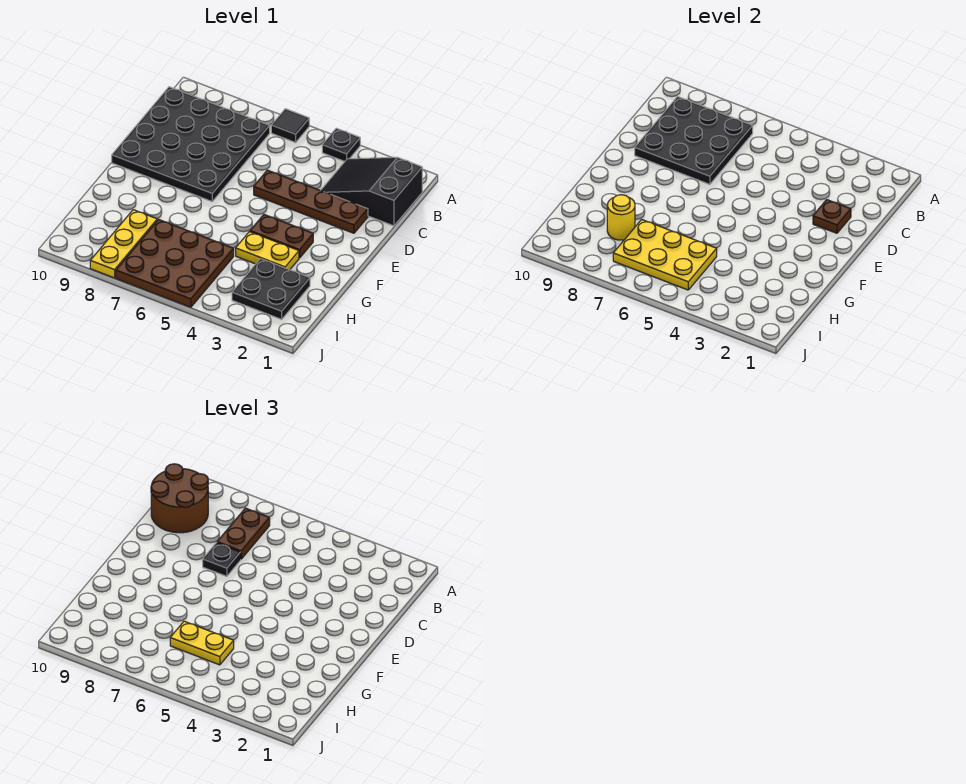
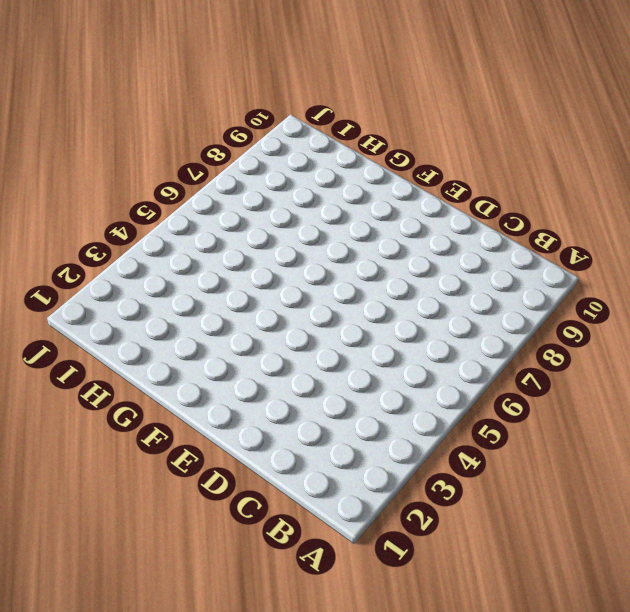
none -> black plate A4 level 1
none -> black tile A6 level 1
none -> black slope B1:C3 level 1 top 1

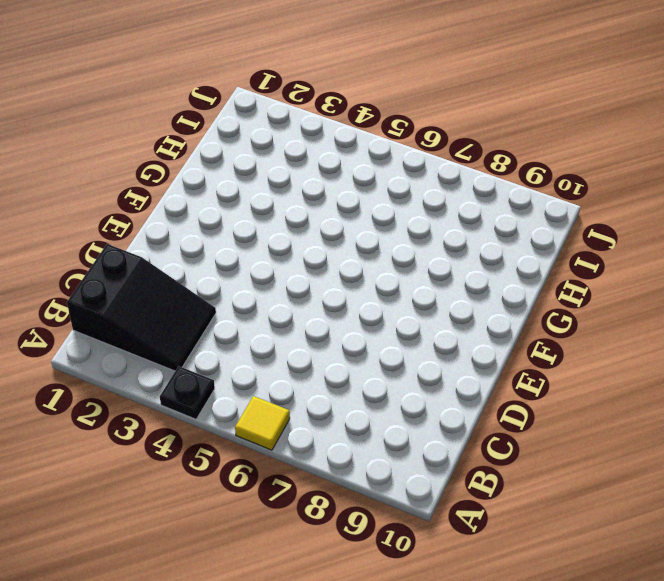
yellow tile A6 level 1 -> black tile A6 level 1
none -> black plate B7:E10 level 1
none -> brown plate D2:D5 level 1
none -> brown plate F3:F4 level 1

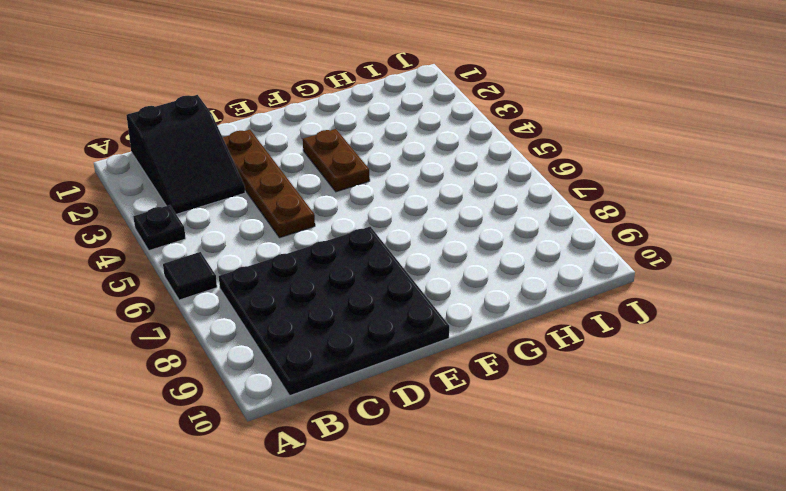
none -> yellow plate G3:G4 level 1
none -> black plate H2:I3 level 1
none -> brown plate H5:J7 level 1

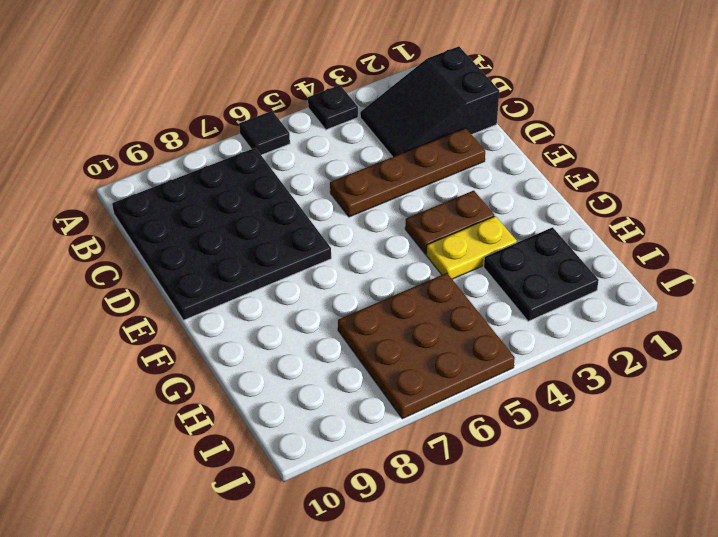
none -> yellow plate H8:J8 level 1
none -> black plate B7:D9 level 2
none -> brown plate D2 level 2

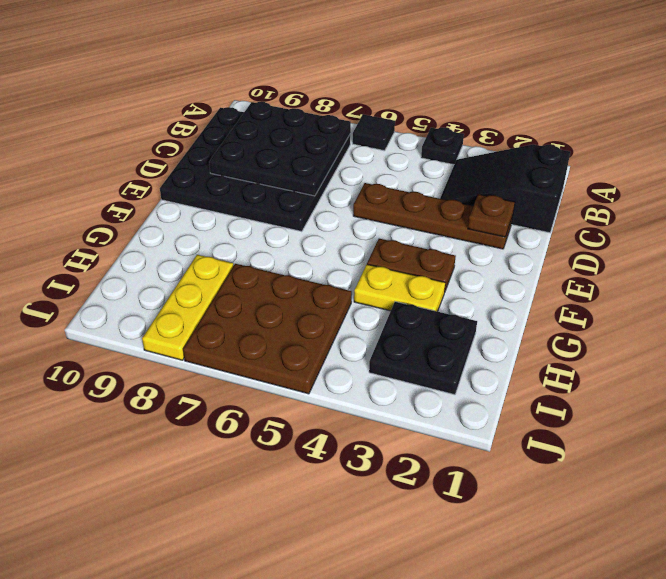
none -> yellow plate H5:I7 level 2
none -> yellow round brick H8 level 2
none -> brown plate B7:C7 level 3

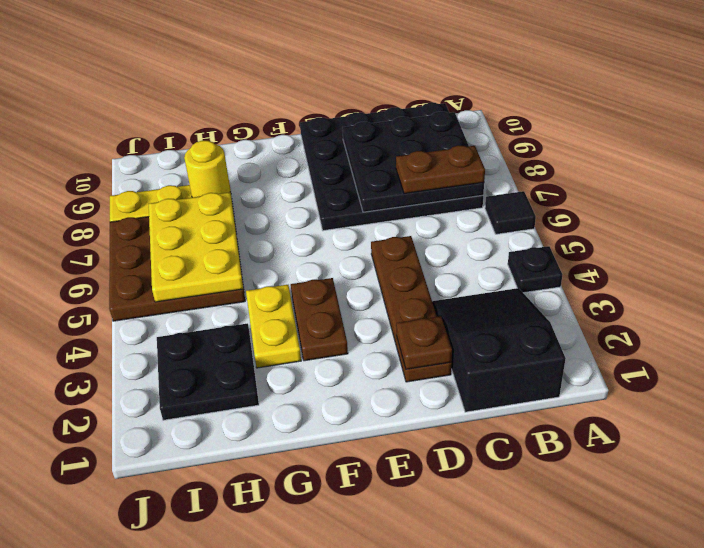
none -> brown round brick B9:C10 level 3
none -> black plate D7 level 3
none -> yellow plate H5:H6 level 3

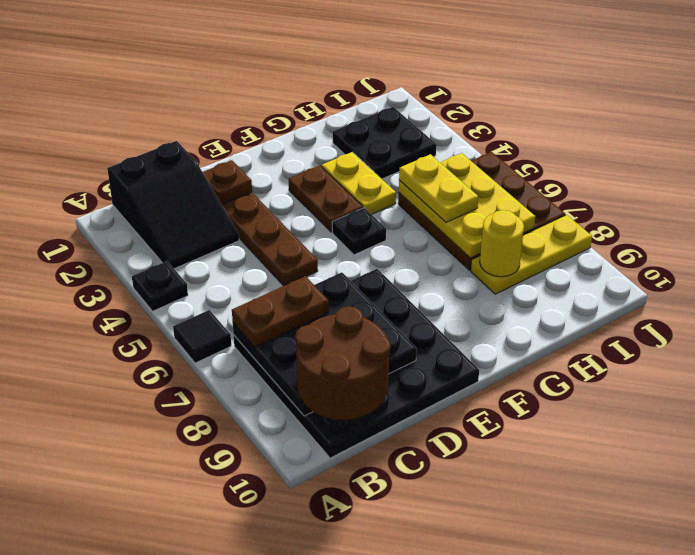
black plate F5 level 1 -> black plate D7 level 3

